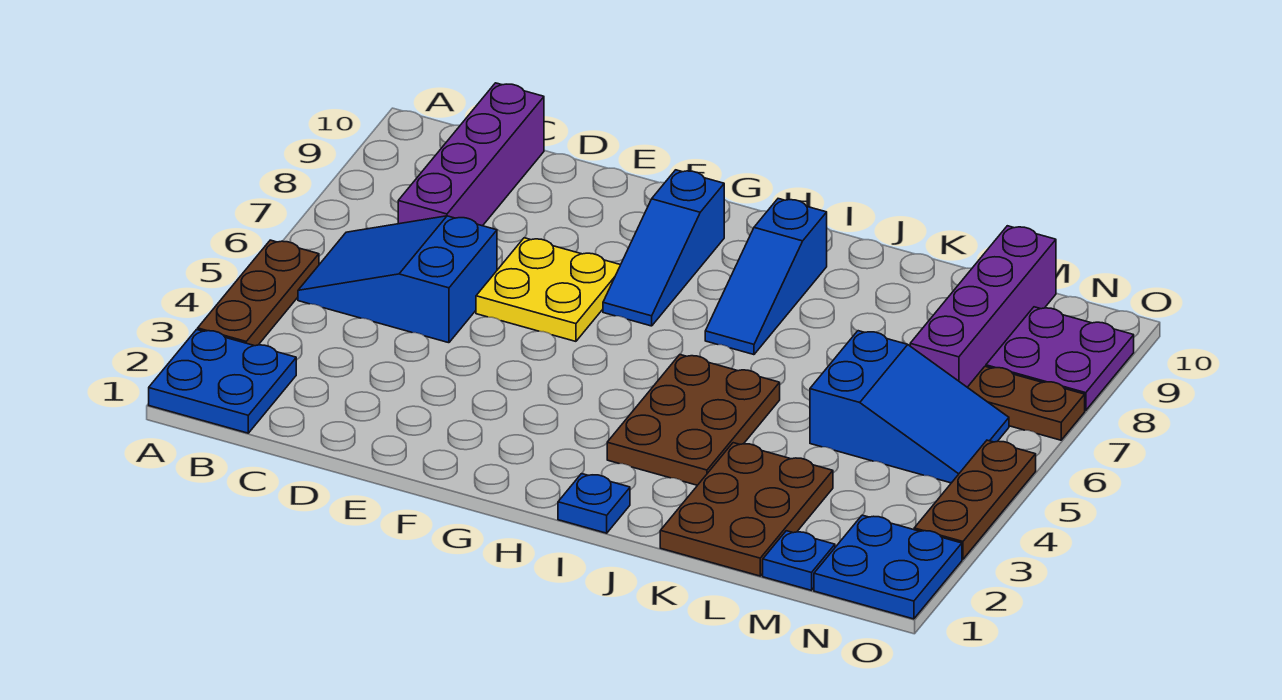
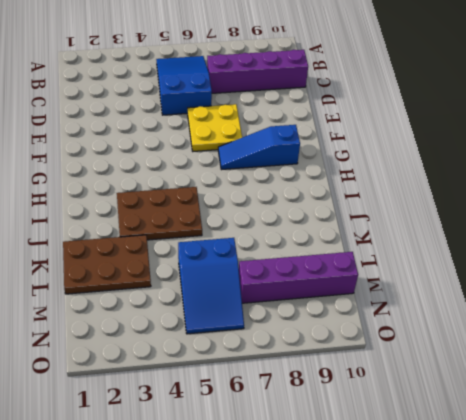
none -> blue plate A1:B2 level 1
none -> brown plate A3:A5 level 1
none -> blue plate I1 level 1

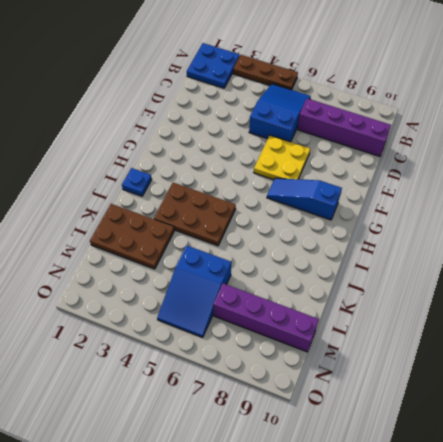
none -> blue slope I7:I9 level 1 top 9
none -> blue plate M1 level 1
none -> blue plate N1:O2 level 1

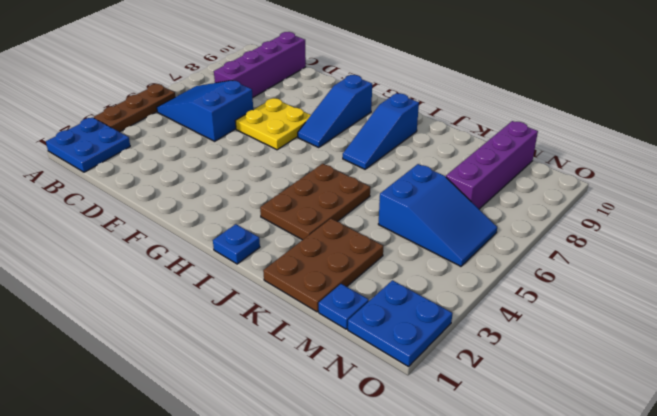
none -> brown plate N7:O7 level 1
none -> purple plate N8:O9 level 1
none -> brown plate O3:O5 level 1

